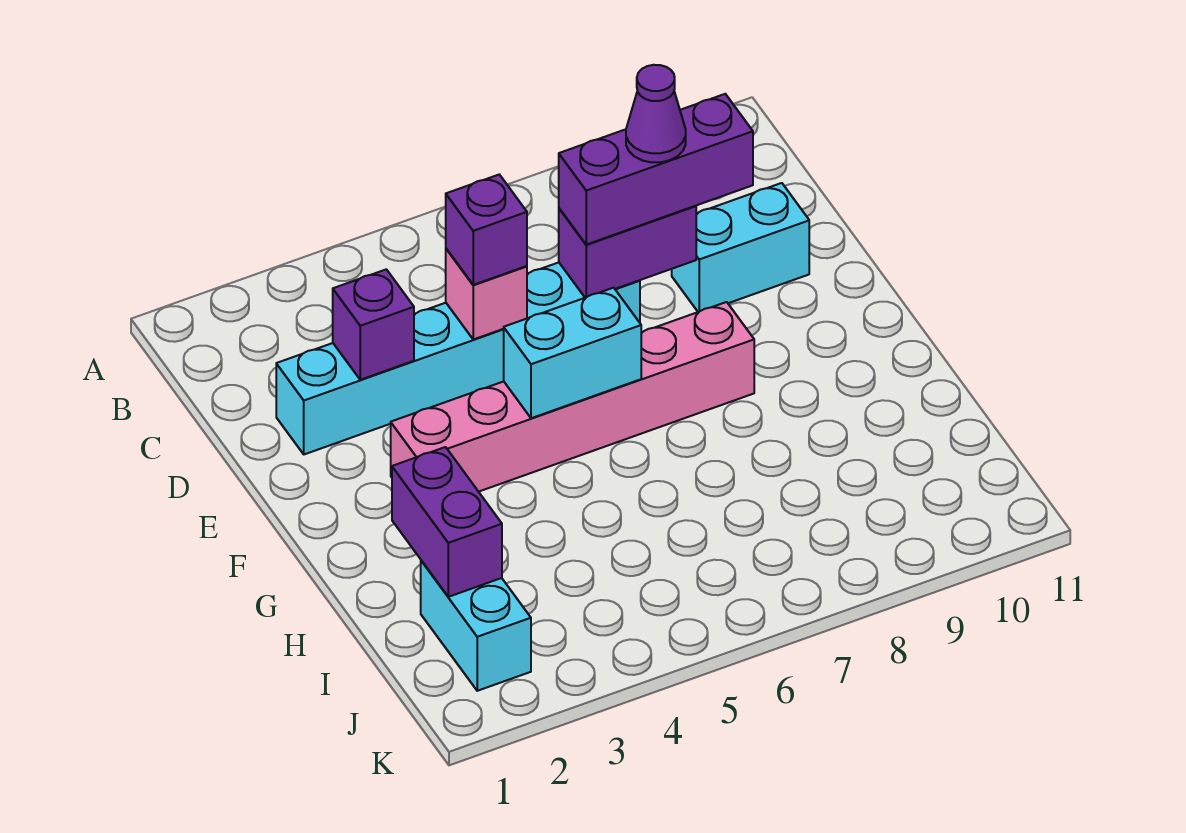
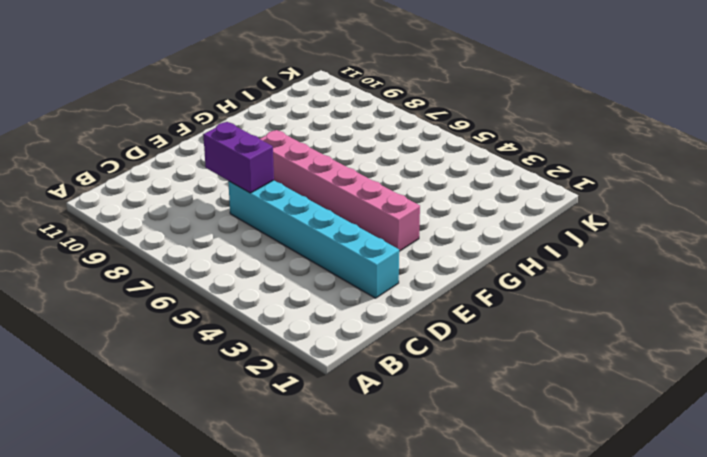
none -> cyan brick D9:D10 level 1
none -> cyan brick I2:J2 level 1
none -> purple brick D3 level 2

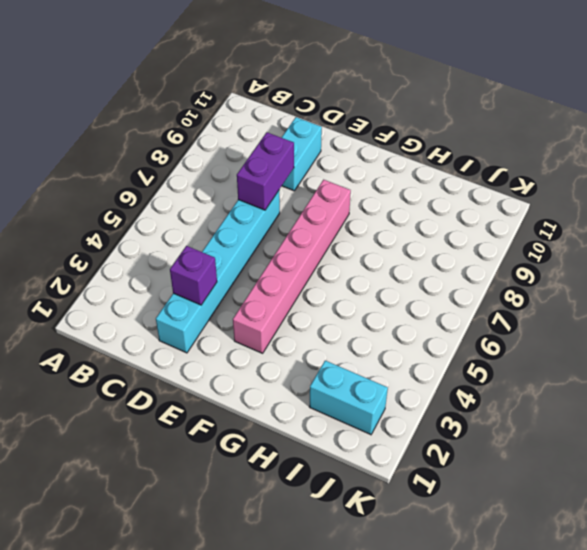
none -> pink brick D5 level 2
none -> cyan brick F5:F6 level 2
none -> purple brick H2:I2 level 2

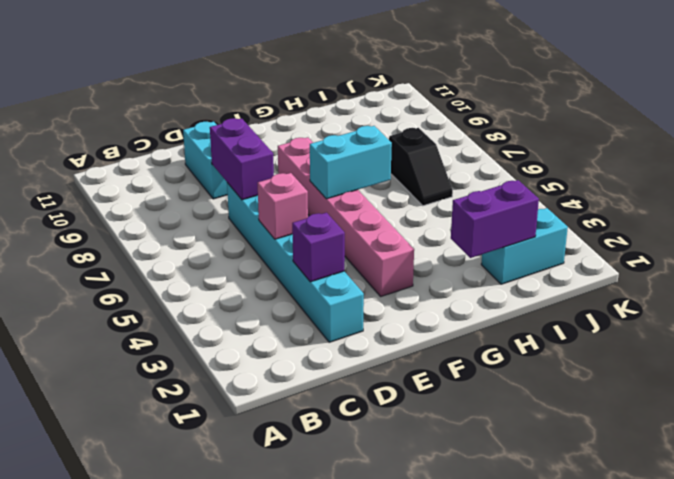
cyan brick F6:G6 level 2 -> cyan brick F5:F6 level 2
black slope I6:I7 level 1 top 7 -> none
none -> purple brick D5 level 3
none -> purple brick D7:D9 level 3
none -> purple cone D8 level 4

